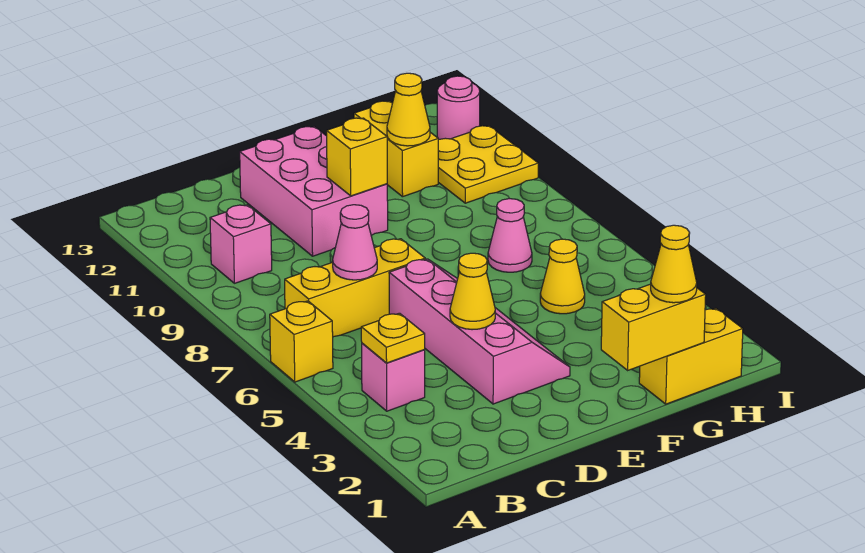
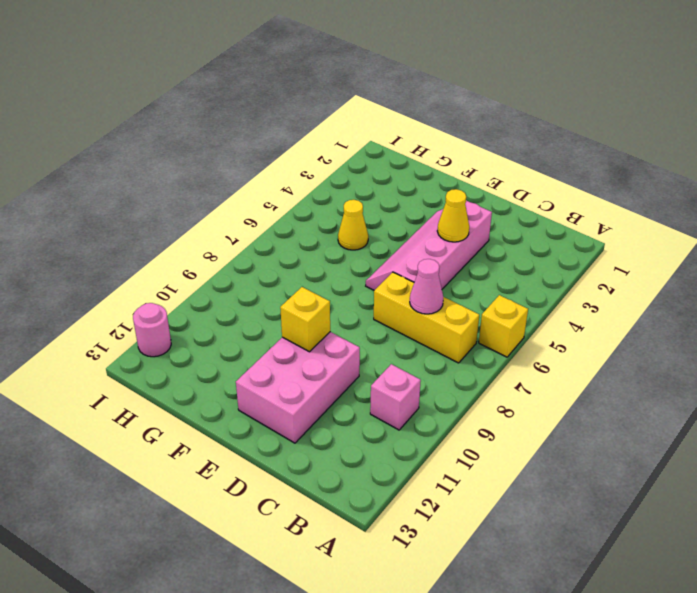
none -> pink brick B4 level 1
none -> yellow brick G1:H1 level 1
none -> pink cone G7 level 1

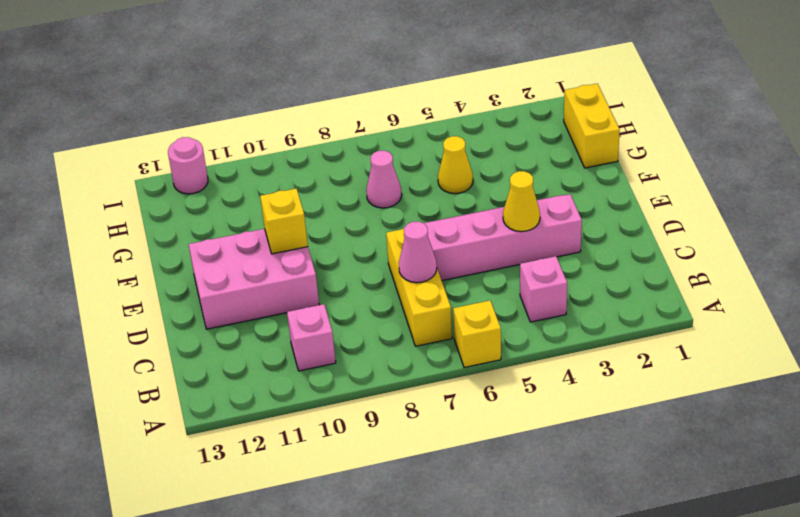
none -> yellow brick G11:G12 level 1
none -> yellow plate H10:I11 level 1
none -> yellow plate B4 level 2

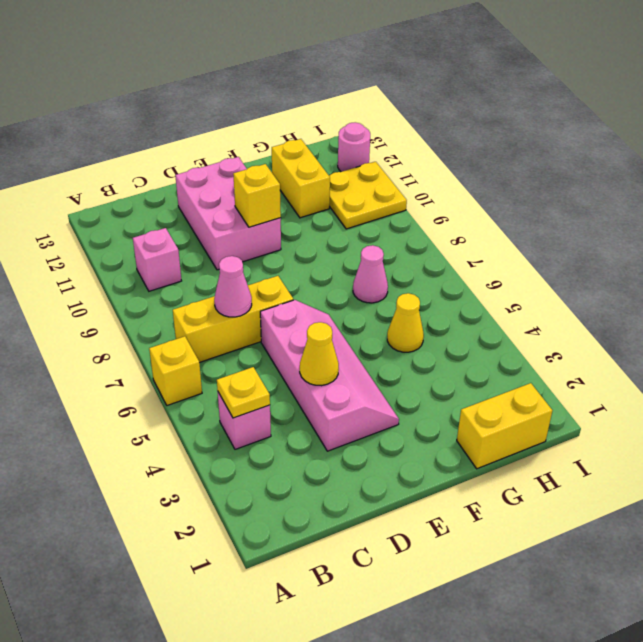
none -> yellow brick F1:G1 level 2
none -> yellow cone G11 level 2
none -> yellow cone G1 level 3

